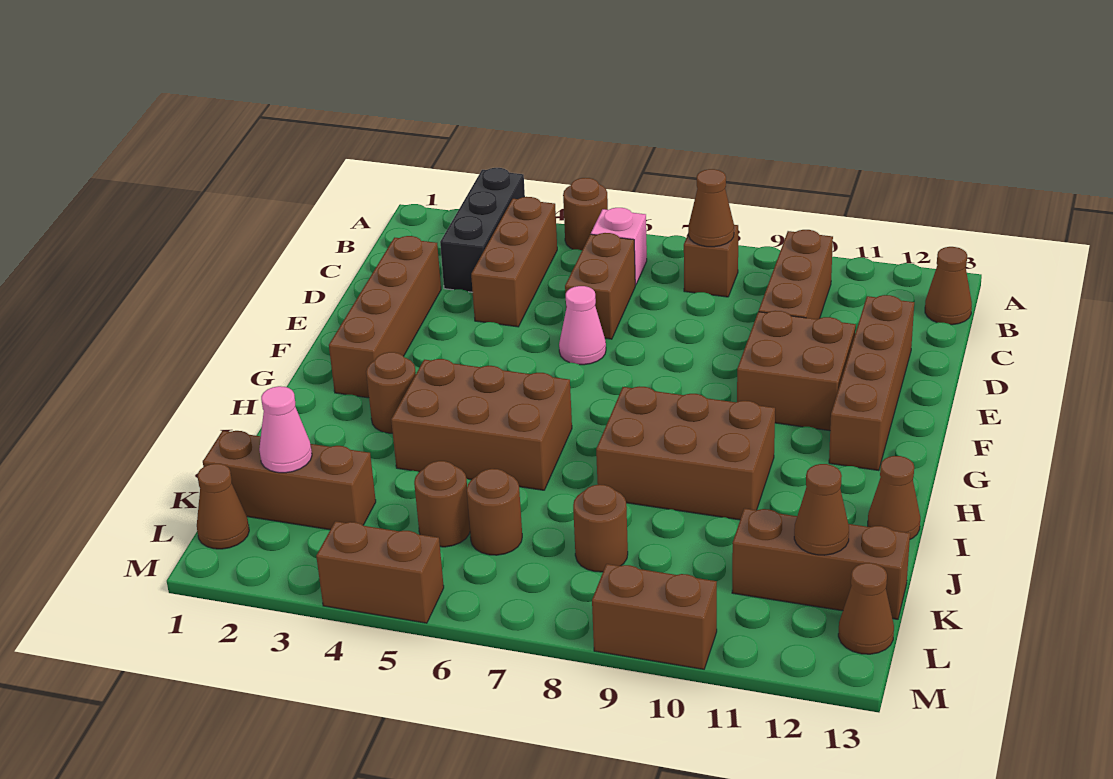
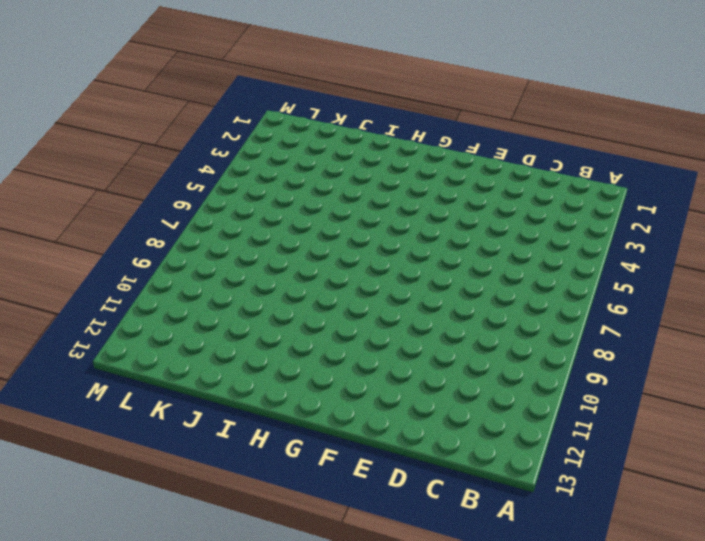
none -> black brick A3:C3 level 1
none -> brown round brick A5 level 1
none -> brown brick B4:D4 level 1

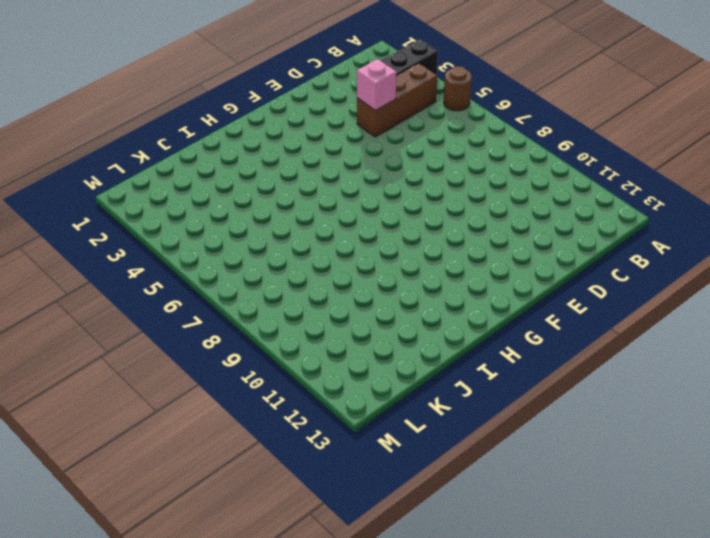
pink brick D4 level 2 -> pink brick B6 level 1
none -> brown brick B8 level 1
none -> brown brick B10:D10 level 1
none -> brown cone B13 level 1

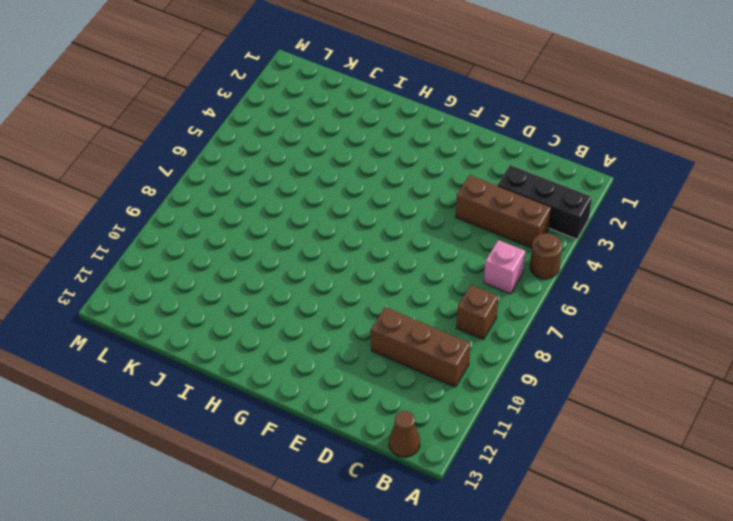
none -> brown brick C6:D6 level 1
none -> brown brick D2:G2 level 1
none -> brown brick D12:G12 level 1

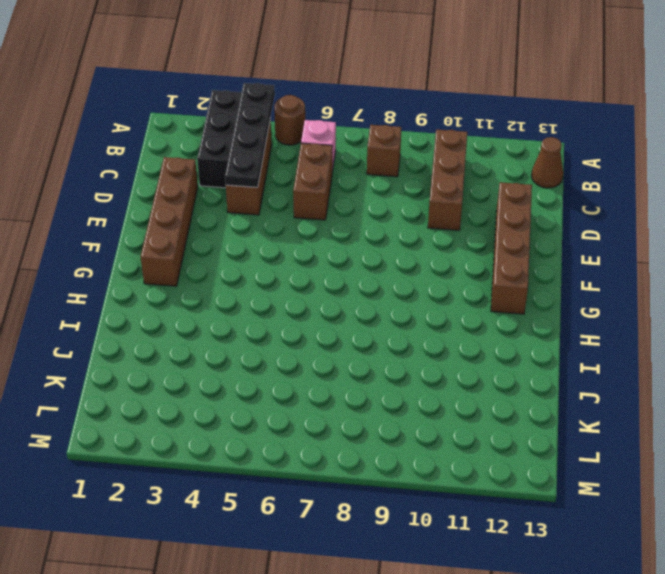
black plate A4:D4 level 2 -> none
none -> pink cone E6 level 1
none -> brown brick E10:F11 level 1
none -> brown round brick H3 level 1

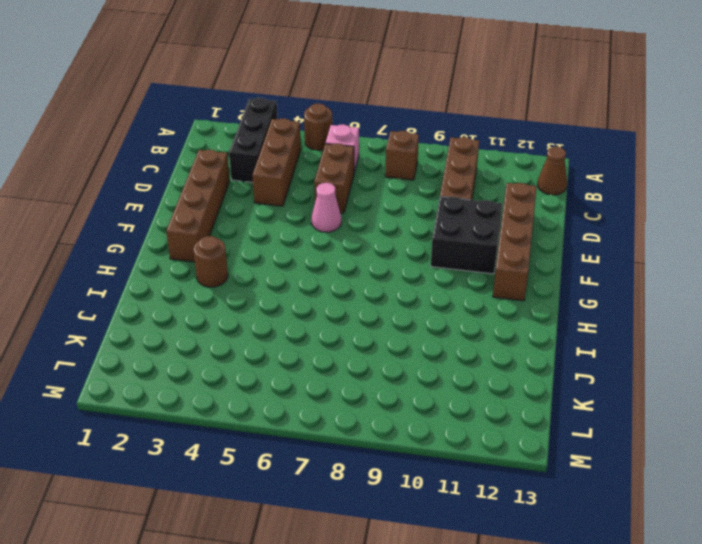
black brick E10:F11 level 1 -> brown brick E10:F11 level 1
none -> brown brick H4:I6 level 1
none -> brown brick H8:I10 level 1
none -> brown cone I13 level 1

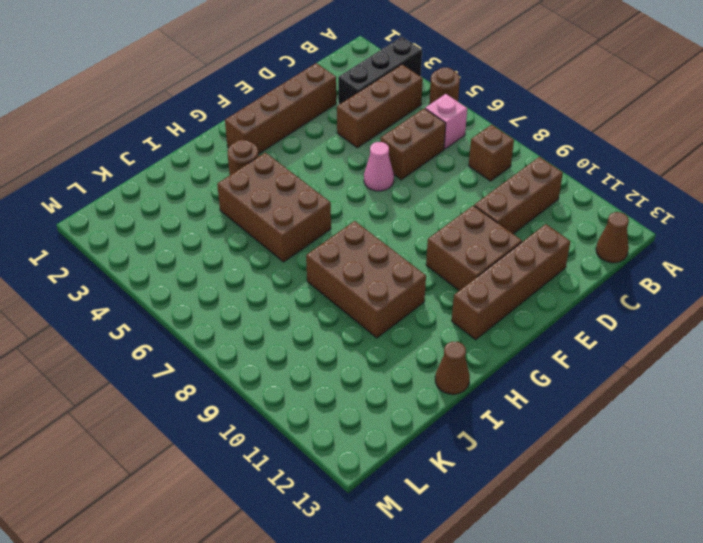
none -> brown brick K1:K3 level 1
none -> brown round brick K5 level 1
none -> brown round brick K6 level 1

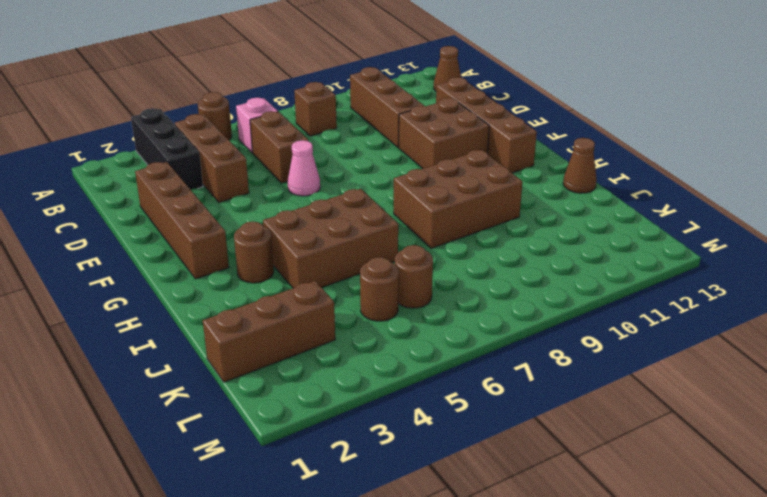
none -> brown round brick K8 level 1
none -> brown brick K11:K13 level 1
none -> brown cone L1 level 1

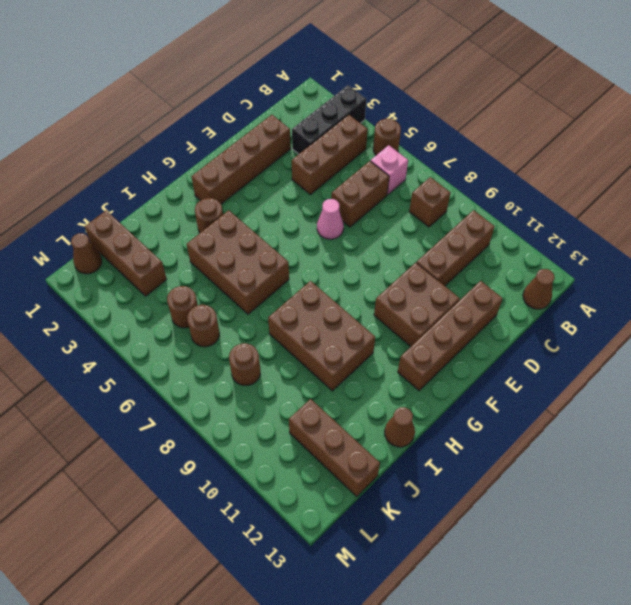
none -> brown cone L13 level 1
none -> brown brick M4:M5 level 1
none -> brown brick M9:M10 level 1

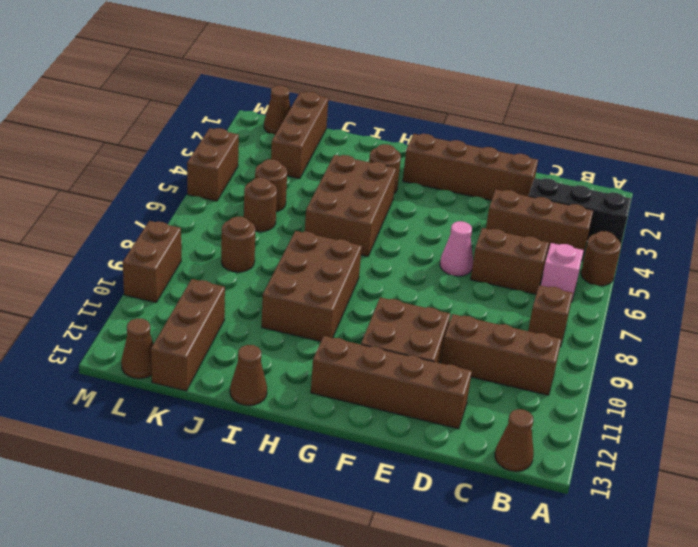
none -> brown cone B8 level 2
none -> pink cone K2 level 2
none -> brown cone K12 level 2

